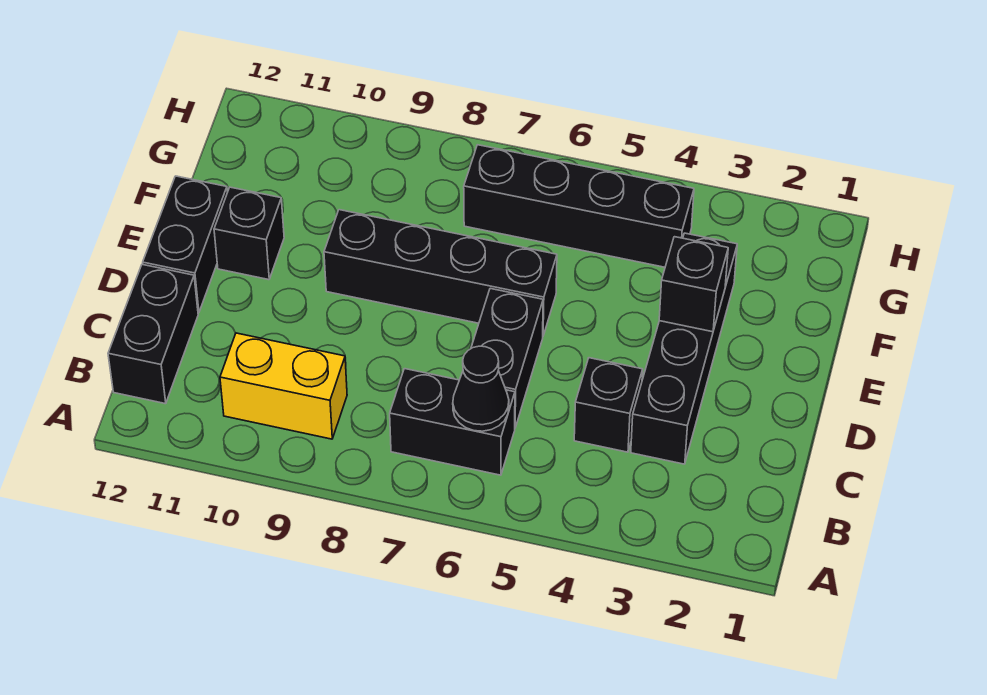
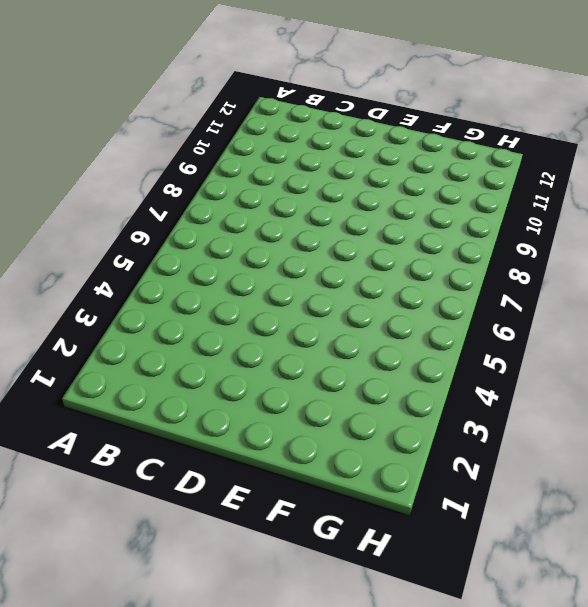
none -> black brick B6:B7 level 1
none -> yellow brick B9:B10 level 1
none -> black brick B12:C12 level 1

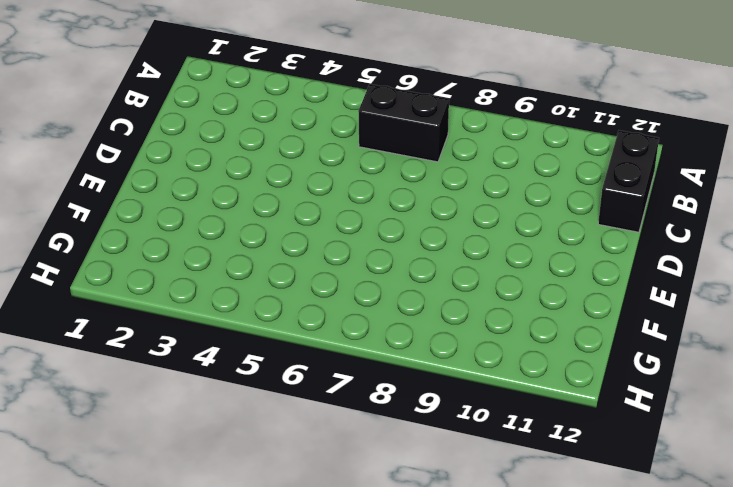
none -> yellow brick B9:B10 level 1
none -> black brick C3:F3 level 1
none -> black brick C4 level 1

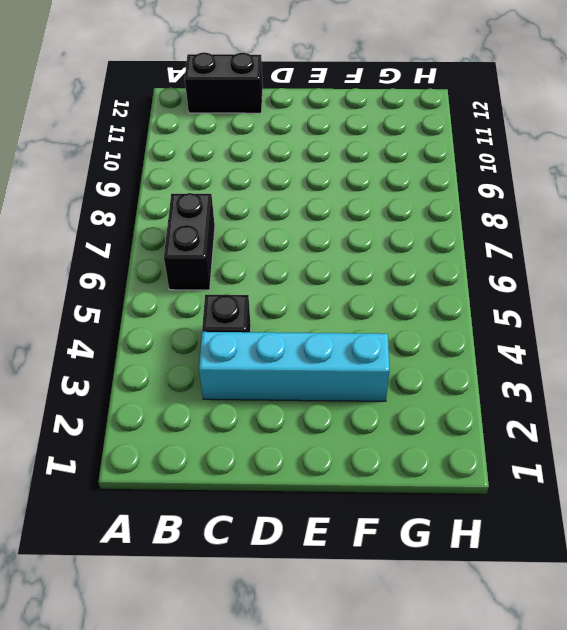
cyan brick C3:F3 level 1 -> black brick C3:F3 level 1
none -> yellow brick B9:B10 level 1
none -> black brick C6:D6 level 1
none -> black brick D12:E12 level 1

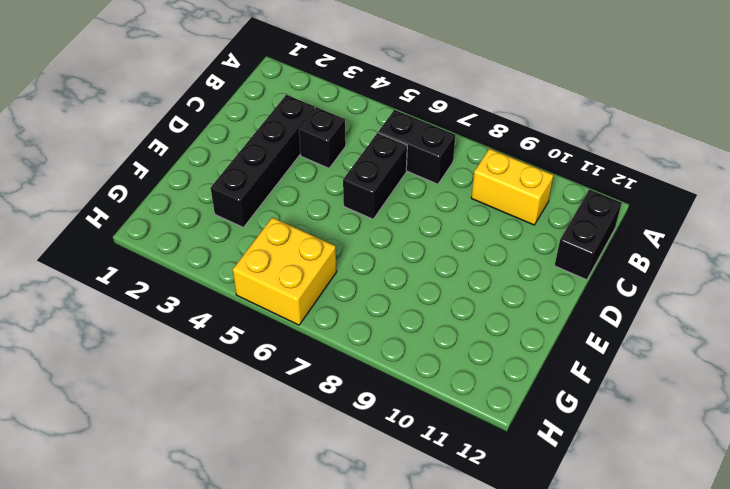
yellow brick G5:H6 level 1 -> black brick G4:G7 level 1
none -> black brick D12:E12 level 1
none -> black brick E6:E9 level 1
none -> black brick E11 level 1

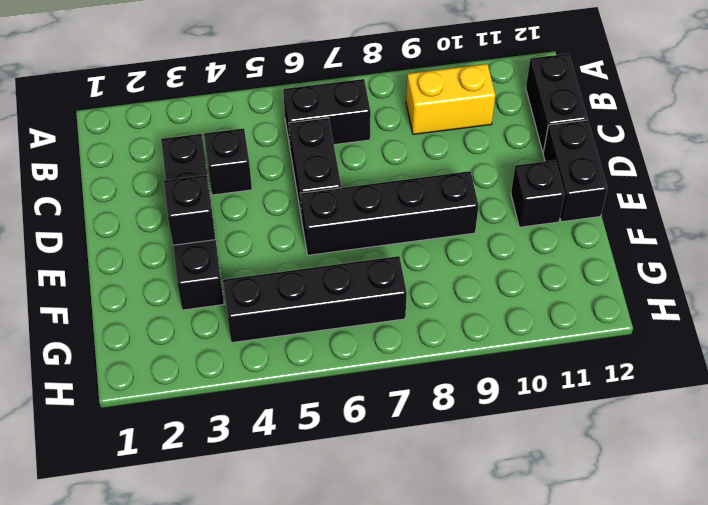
none -> black cone B6 level 2

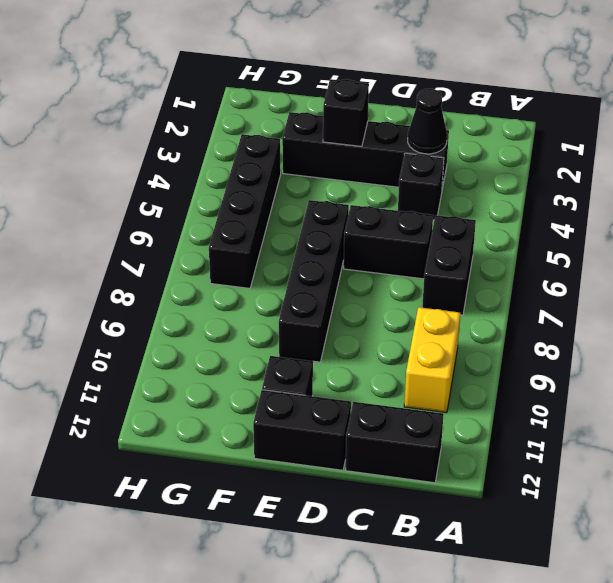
black cone C3 level 2 -> black cone B6 level 2

